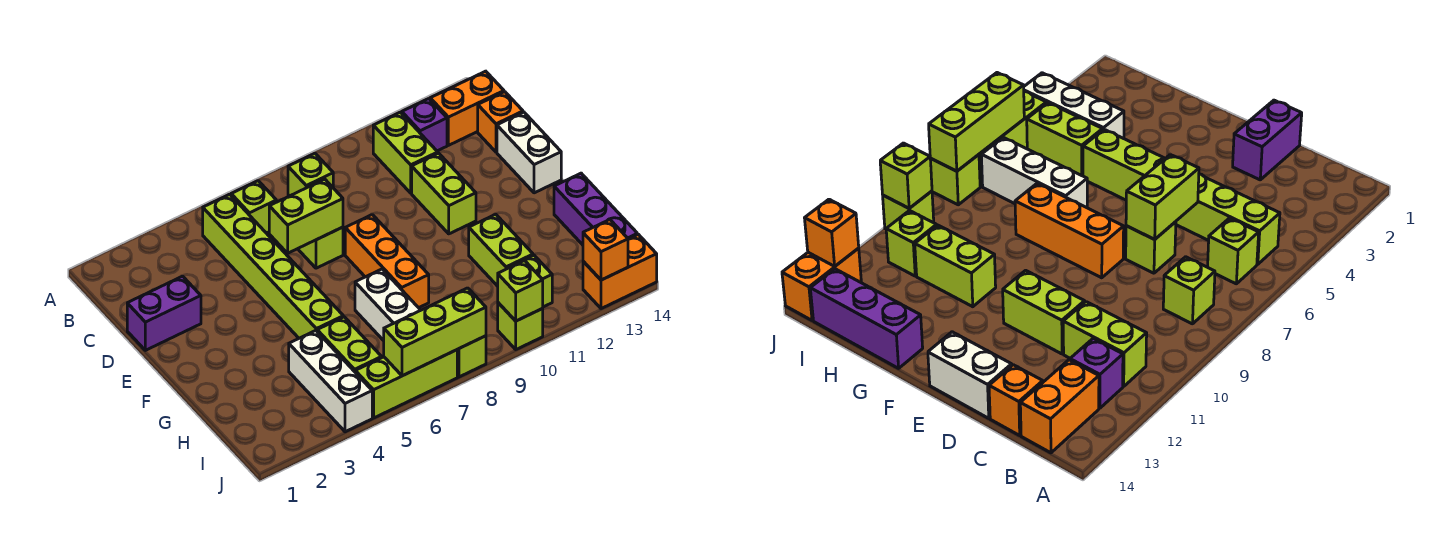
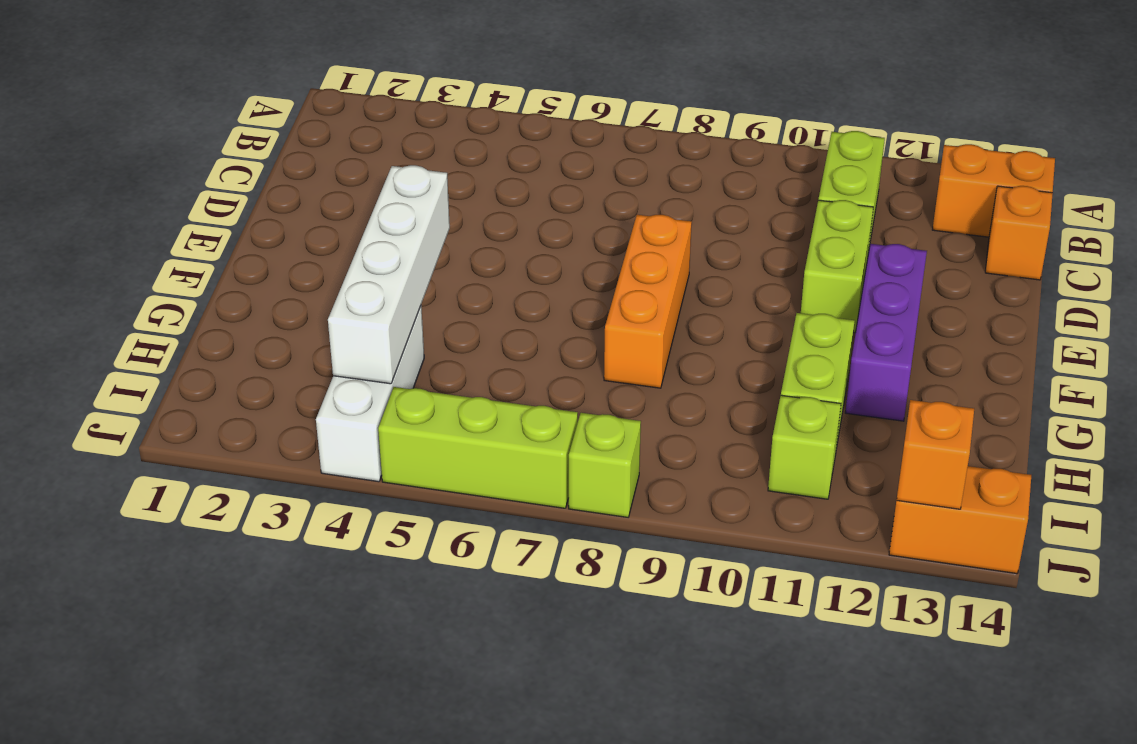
purple brick E12:G12 level 1 -> purple brick G14:I14 level 1
white brick F4:I4 level 2 -> none
none -> lime brick B5:G5 level 1
none -> lime brick B6 level 1
none -> lime brick B8 level 1

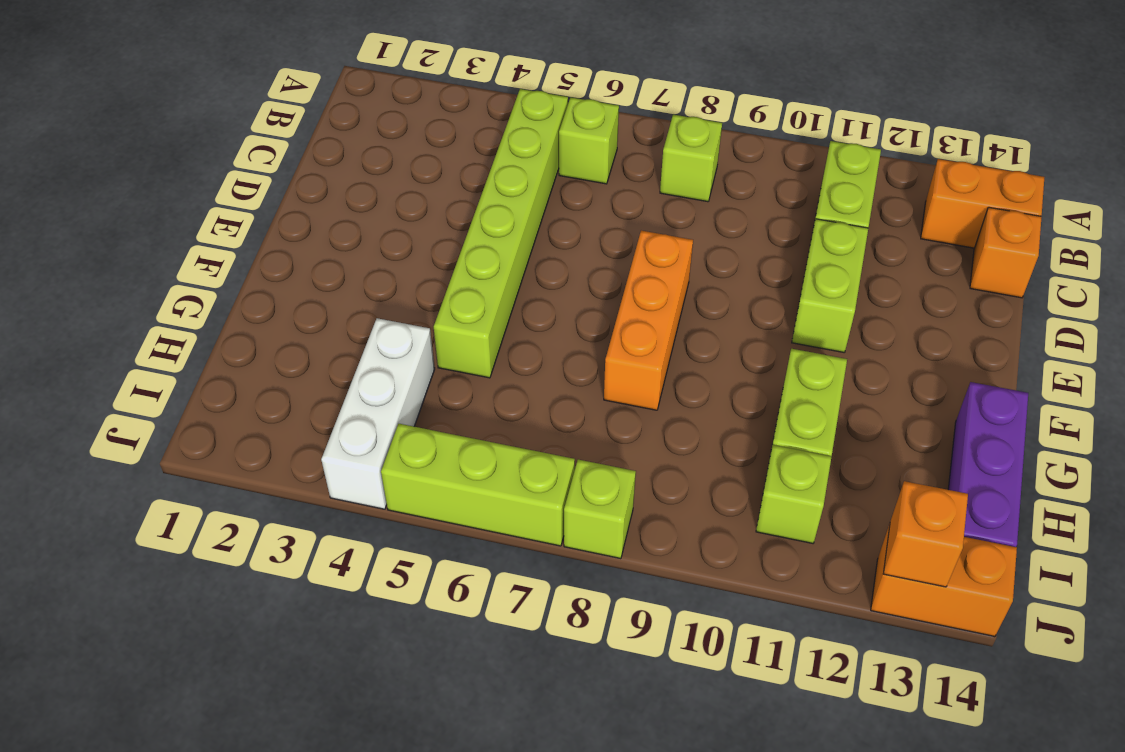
none -> purple brick B12 level 1
none -> purple brick D1:D2 level 1
none -> lime brick D7 level 1

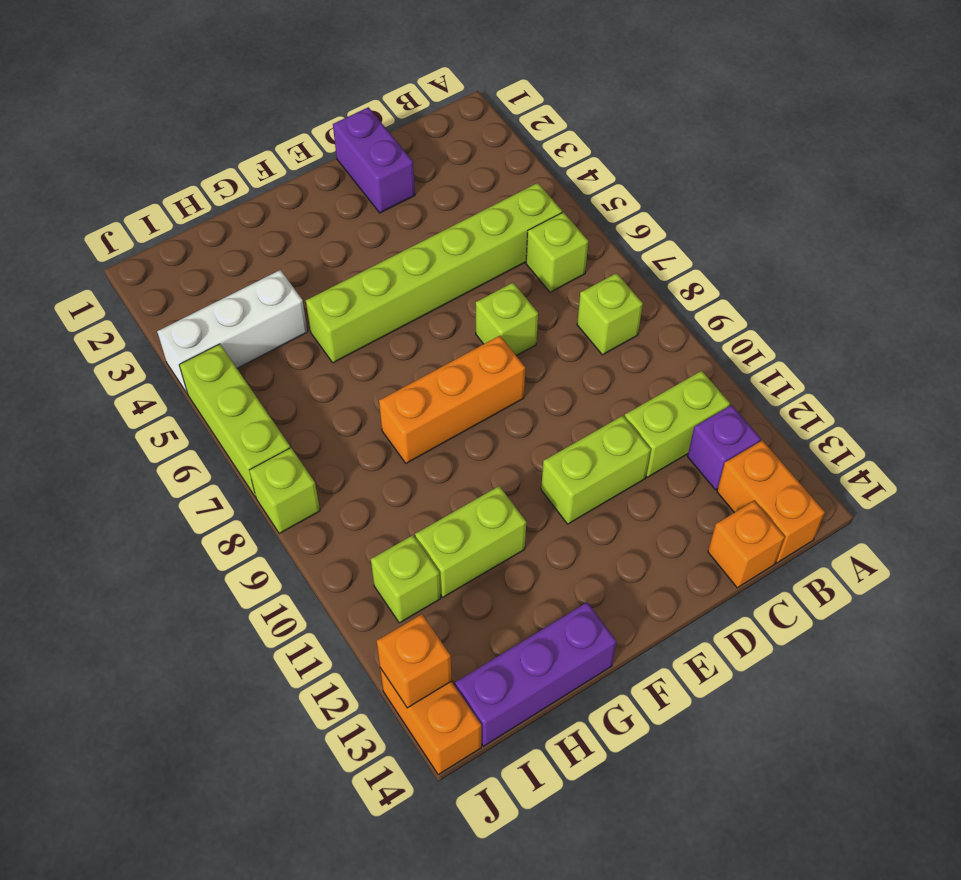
none -> white brick D14:E14 level 1
none -> white brick G7:I7 level 1
none -> lime brick H5:I5 level 1

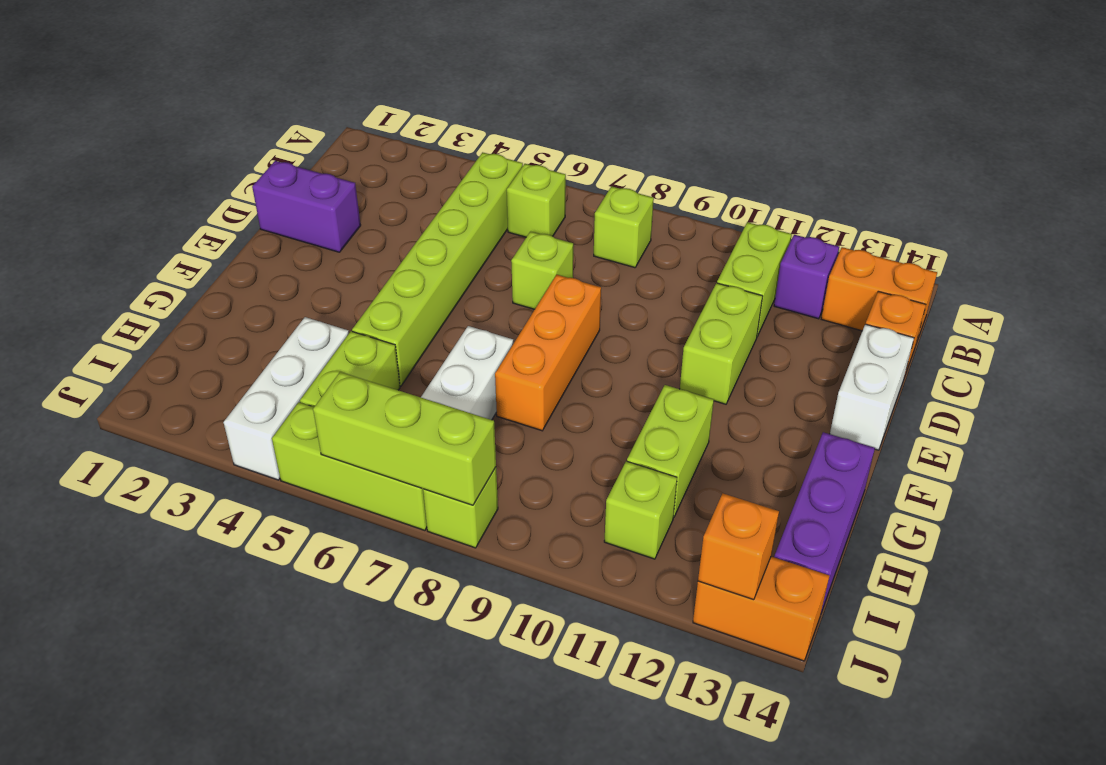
none -> lime brick J10 level 1
none -> lime brick D6:D7 level 2
none -> lime brick J10 level 2

